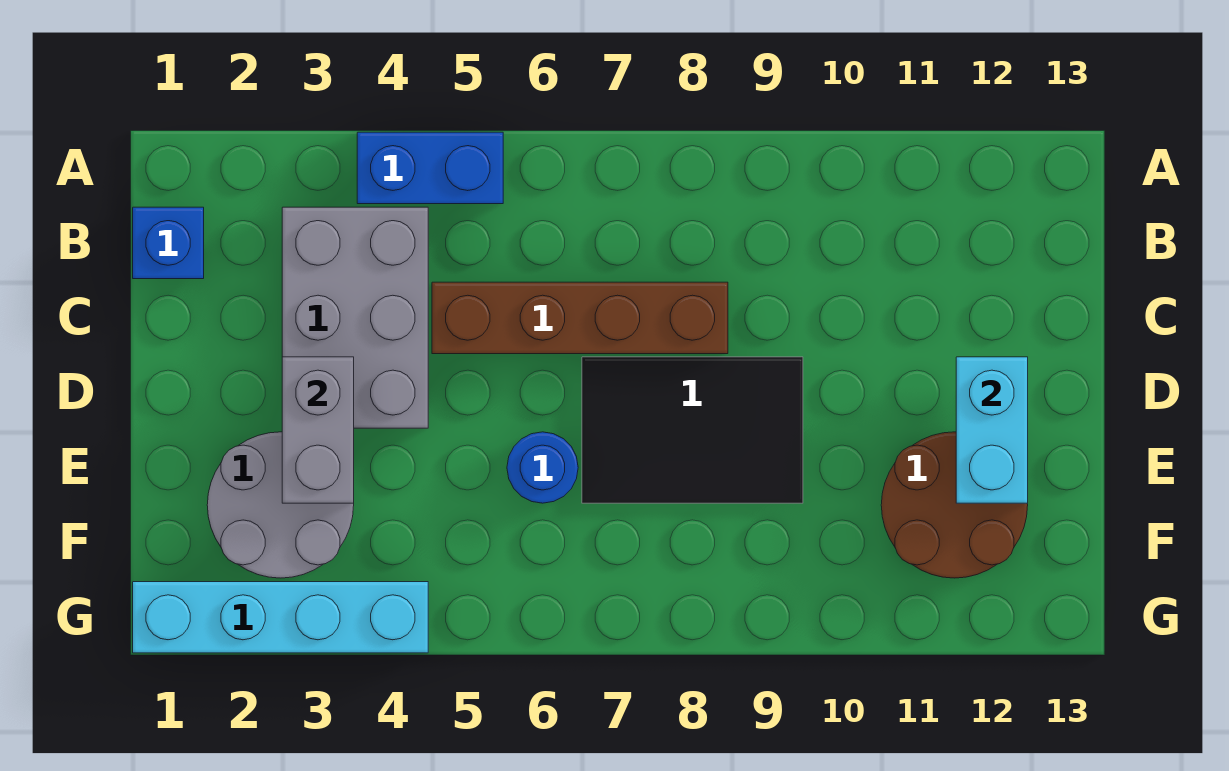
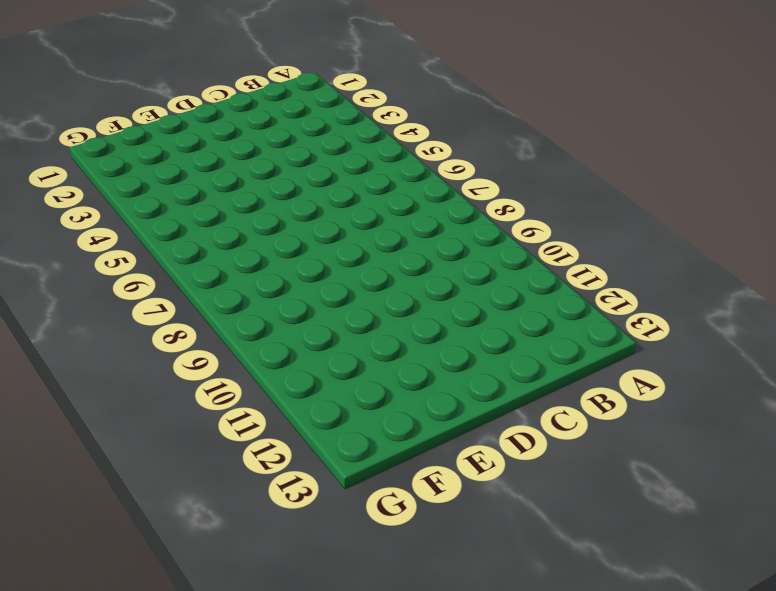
none -> blue brick A4:A5 level 1
none -> blue brick B1 level 1

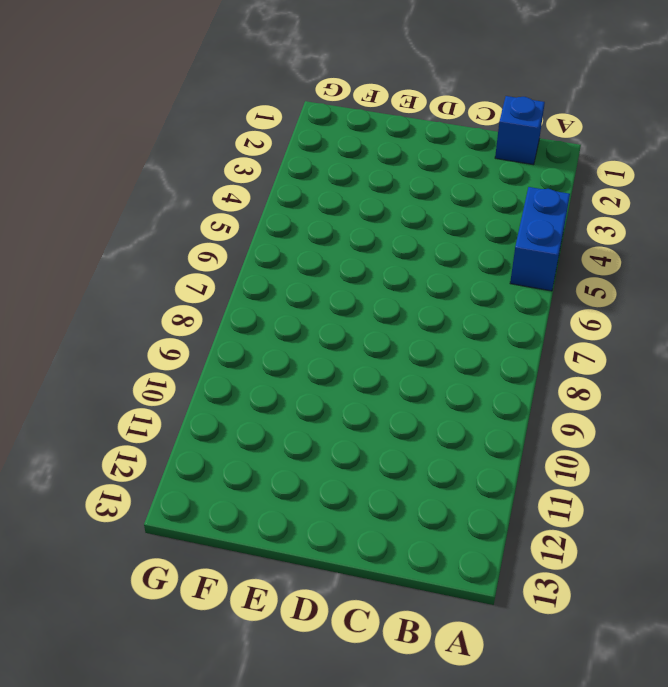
none -> grey brick B3:D4 level 1
none -> brown brick C5:C8 level 1

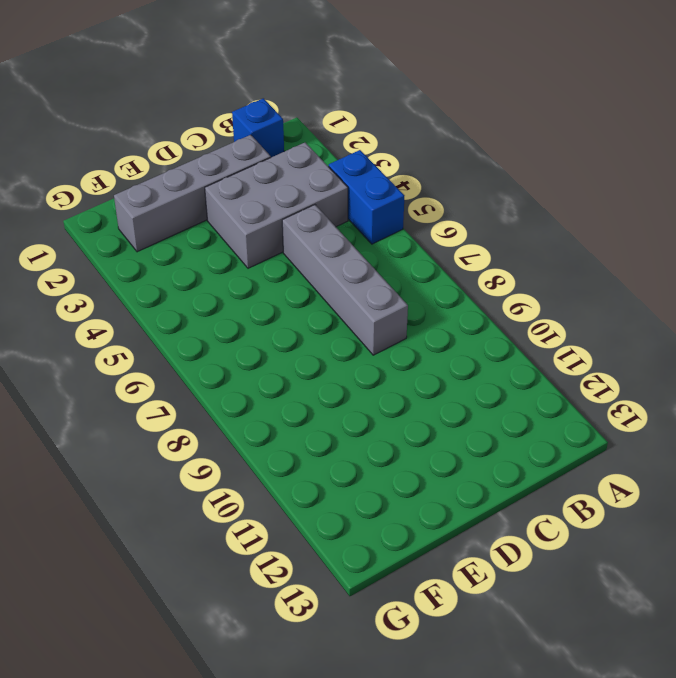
grey brick C2:F2 level 1 -> grey round brick E2:F3 level 1
grey brick C5:C8 level 1 -> brown brick C5:C8 level 1
none -> black tile D7:E9 level 1
none -> blue round brick E6 level 1

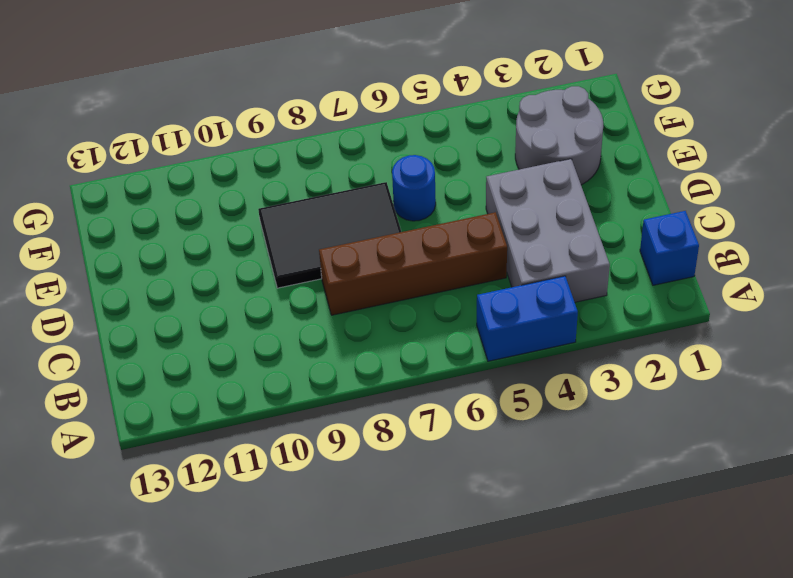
none -> brown round brick E11:F12 level 1
none -> cyan brick G1:G4 level 1

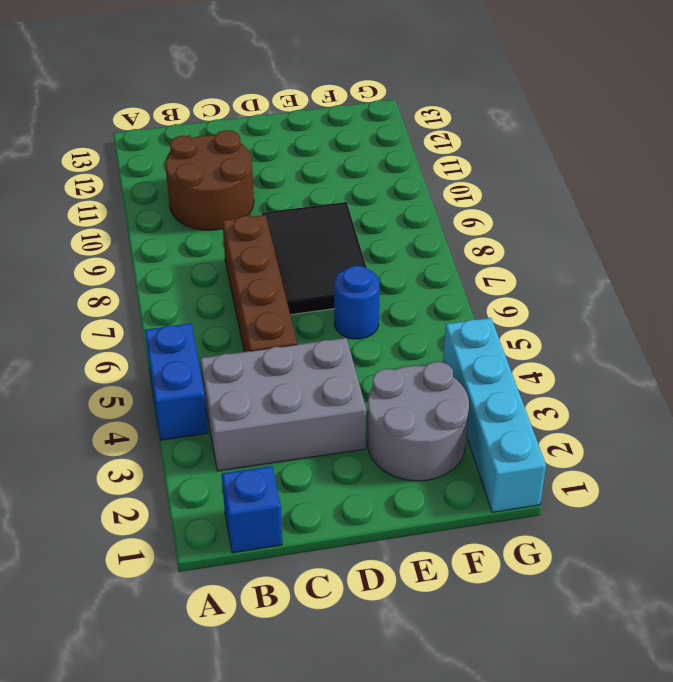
brown round brick B10:C11 level 1 -> brown round brick E11:F12 level 1
none -> grey brick D3:E3 level 2
none -> cyan brick D12:E12 level 2

